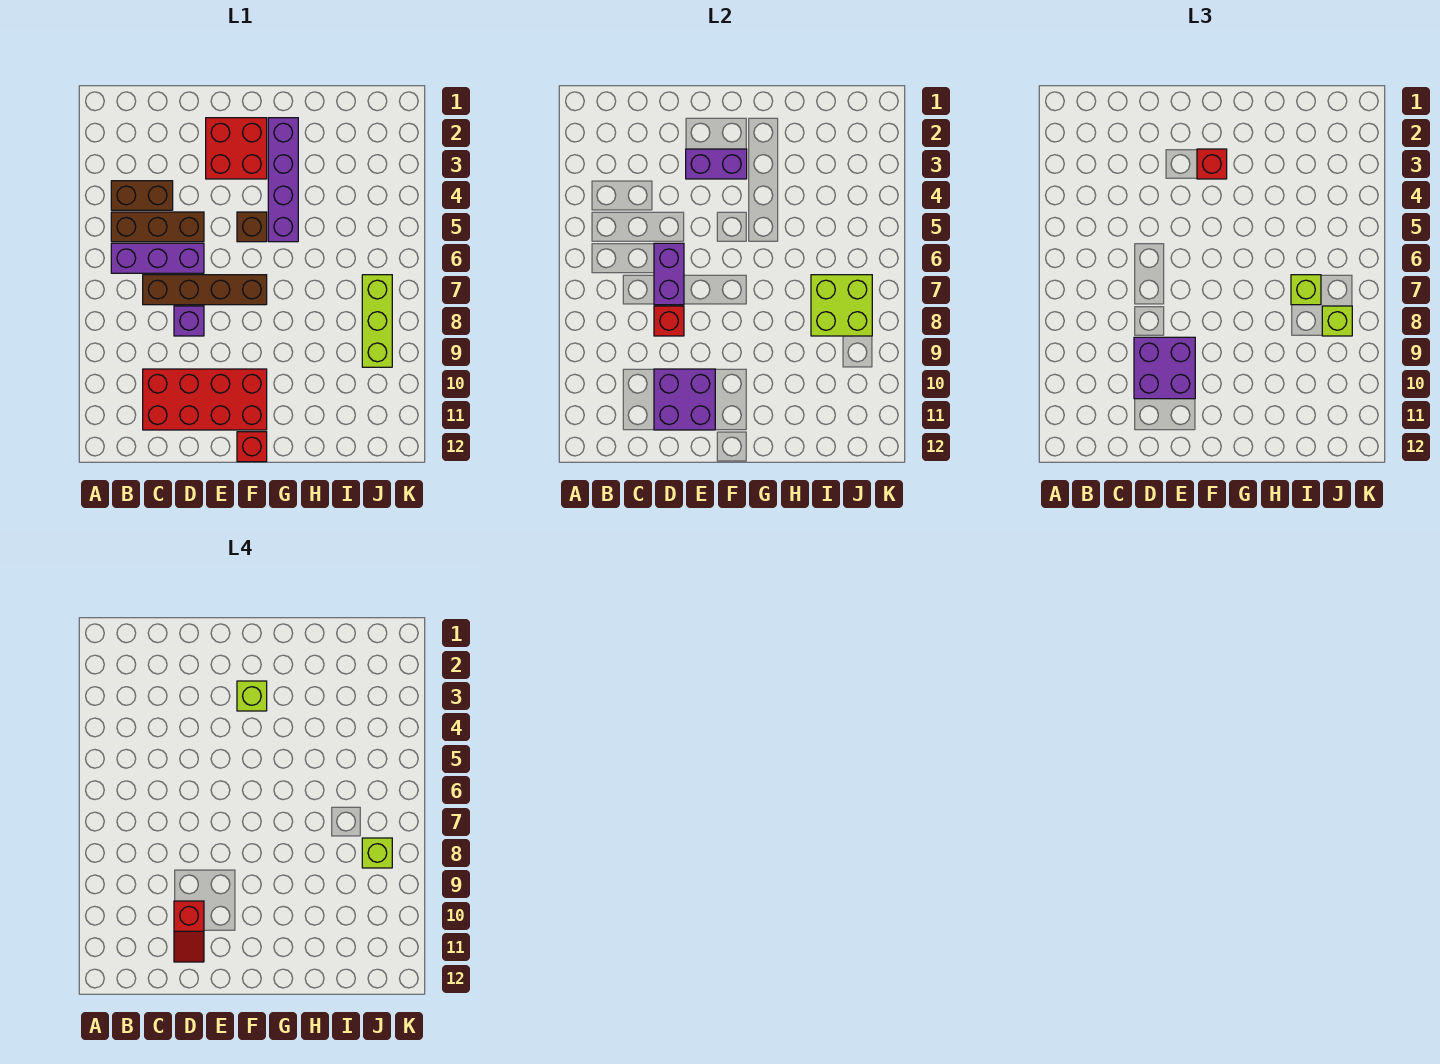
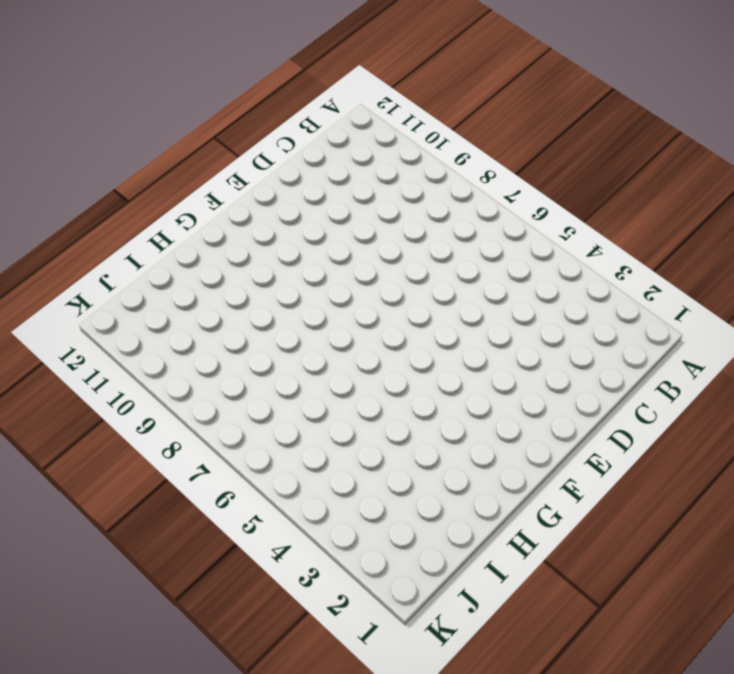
none -> brown brick B4:C4 level 1
none -> brown brick B5:D5 level 1
none -> purple brick B6:D6 level 1

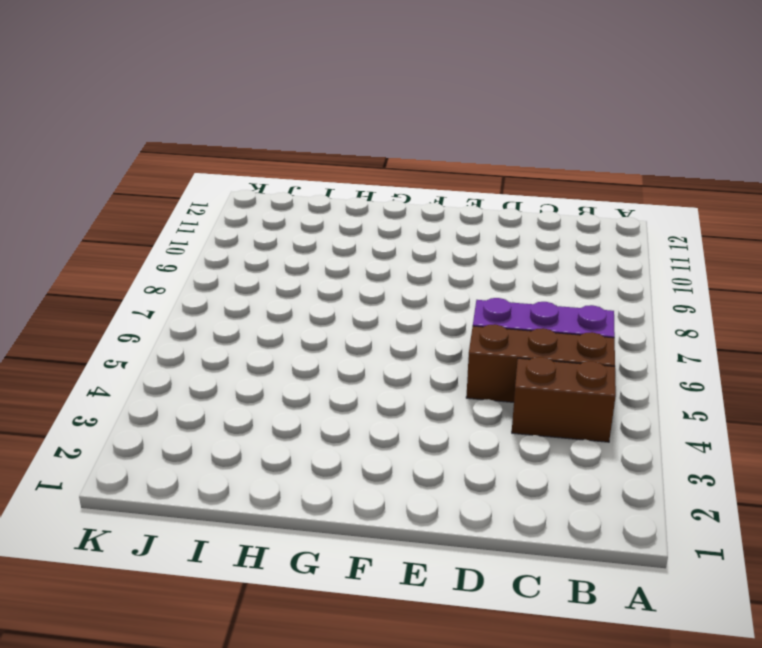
none -> brown brick C7:F7 level 1
none -> red brick C10:F11 level 1
none -> purple brick D8 level 1

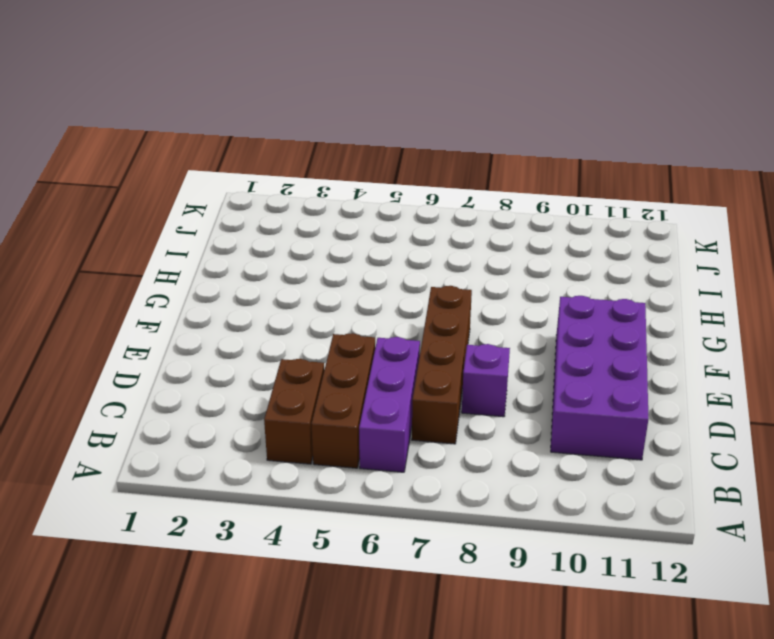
purple brick C10:F11 level 1 -> red brick C10:F11 level 1
none -> red brick E2:F3 level 1
none -> brown brick F5 level 1
none -> red brick F12 level 1

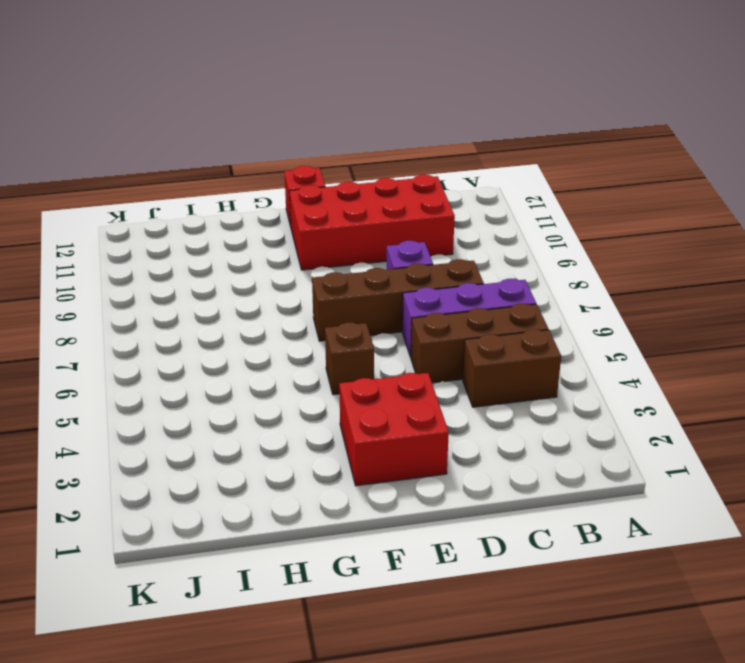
none -> purple brick G2:G5 level 1
none -> lime brick J7:J9 level 1
none -> purple brick D6:D7 level 2

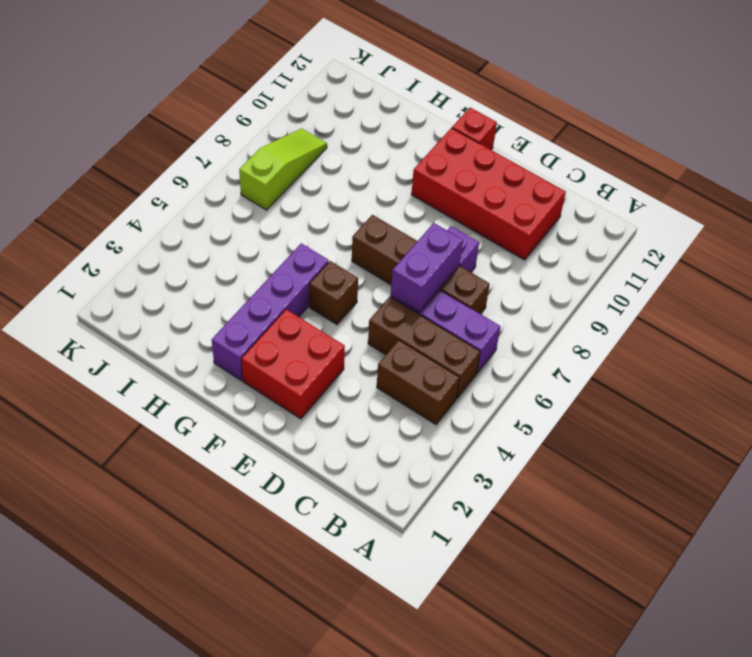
lime slope J7:J9 level 1 top 7 -> lime brick J7:J9 level 1
none -> red brick D8 level 2
none -> purple brick D10:E11 level 2
none -> purple brick E3:F3 level 2

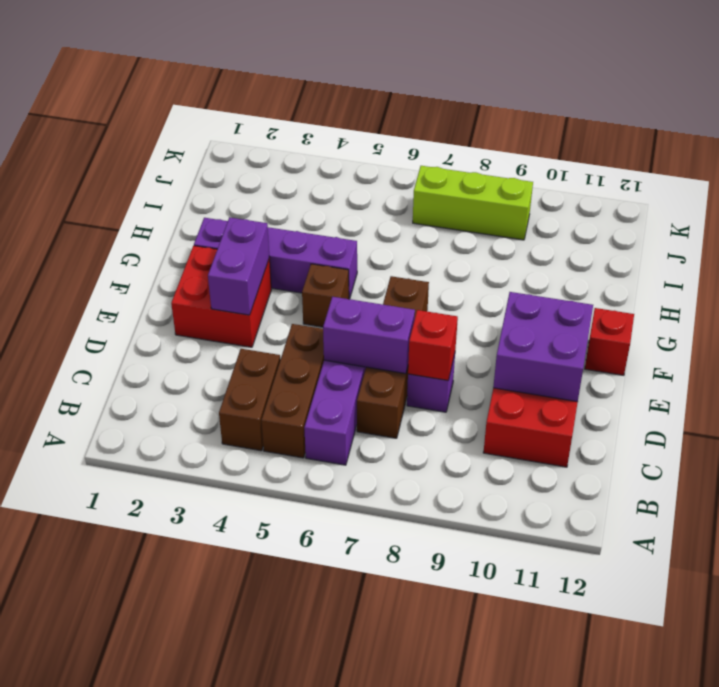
none -> lime brick I7:J8 level 2
none -> purple brick D9:E10 level 3
none -> red brick F3 level 3

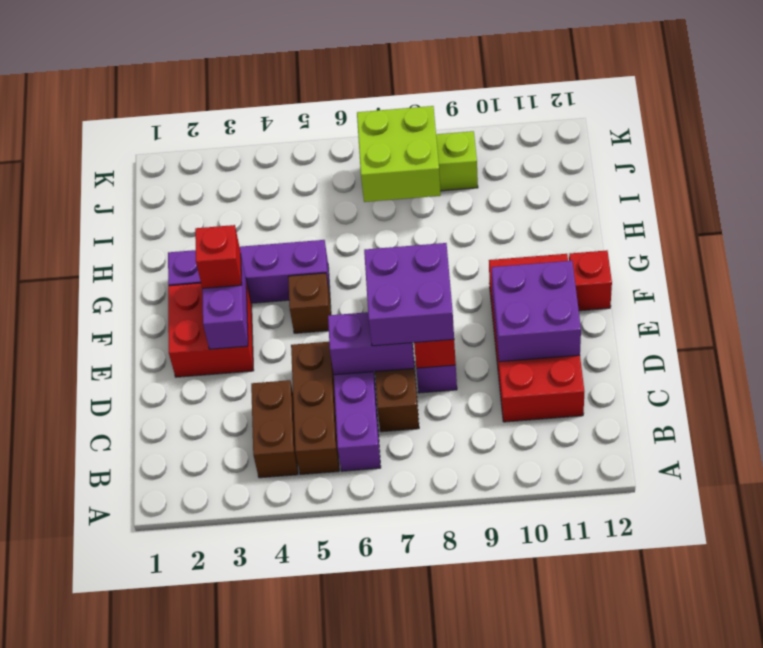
purple brick D7:E8 level 3 -> purple brick D9:E10 level 3
none -> lime brick I7 level 3
none -> lime brick J8 level 3
none -> red slope D10:D11 level 4 top 10

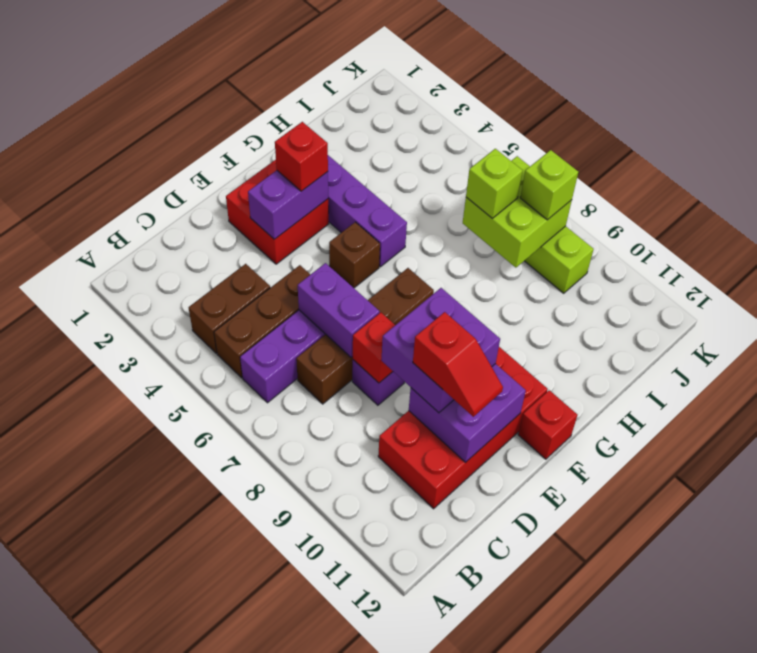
none -> lime brick F3 level 4
none -> lime brick J8 level 4

